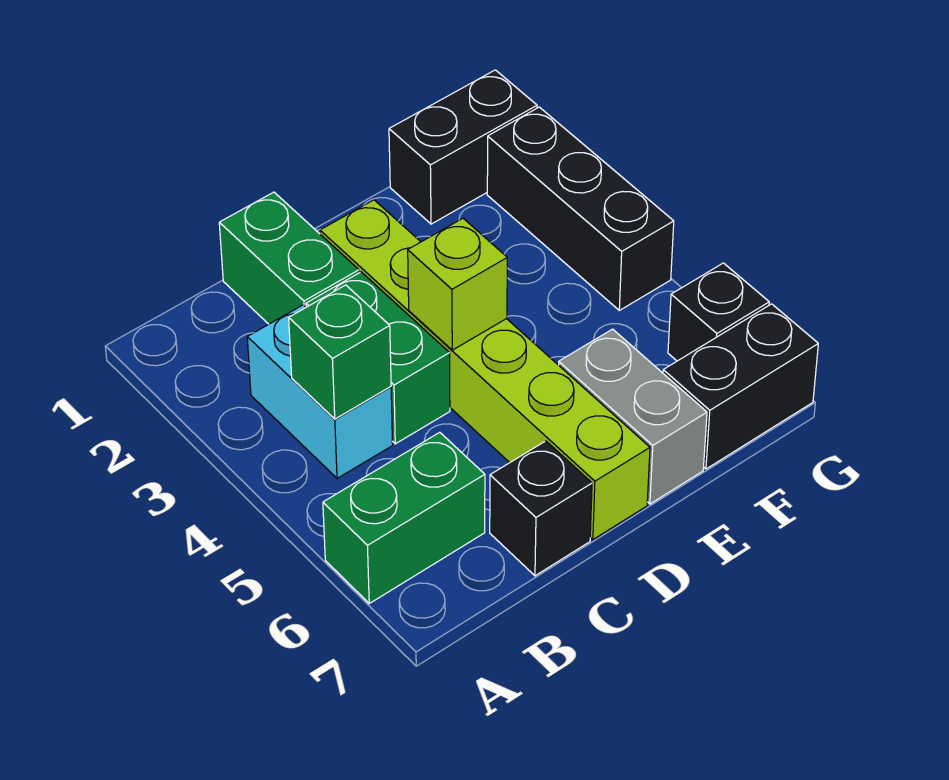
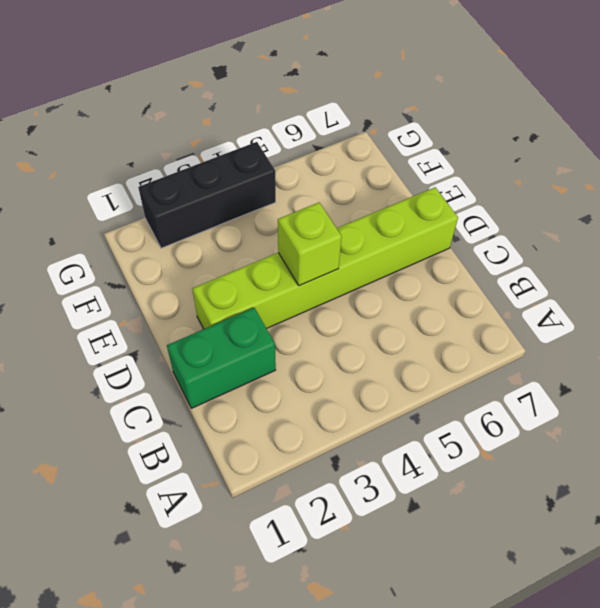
none -> green brick A6:B6 level 1
none -> cyan brick B3:B4 level 1
none -> green brick C3:C4 level 1

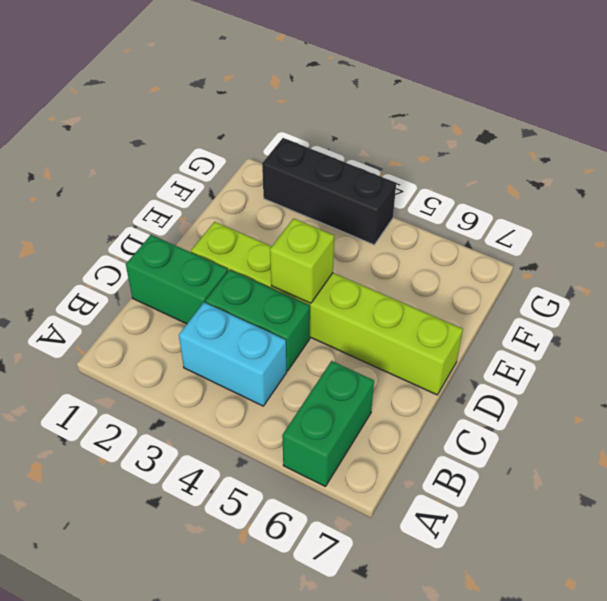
none -> black brick C7 level 1
none -> grey brick E6:E7 level 1
none -> black brick F1:G1 level 1

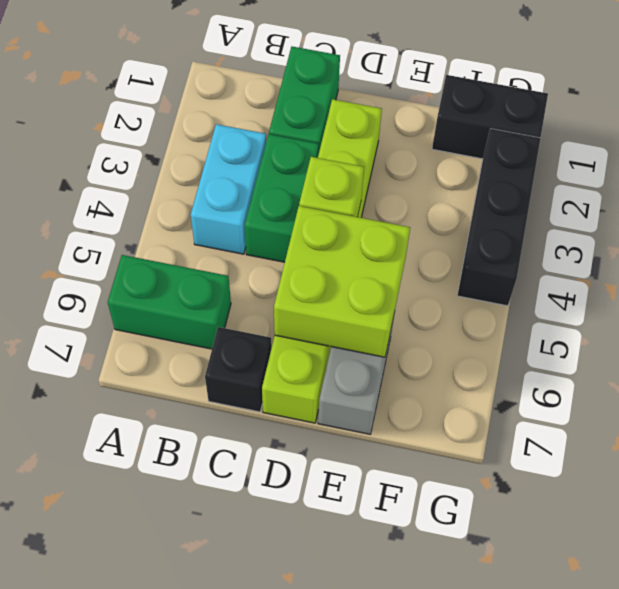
lime brick D5:E6 level 2 -> none
none -> black brick F7:G7 level 1
none -> black brick G6 level 1
none -> green brick B4 level 2

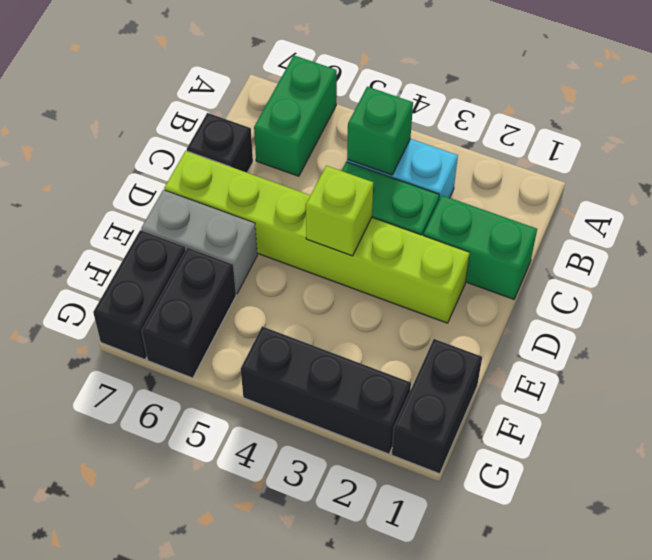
black brick F6:G6 level 1 -> black brick G6 level 1

